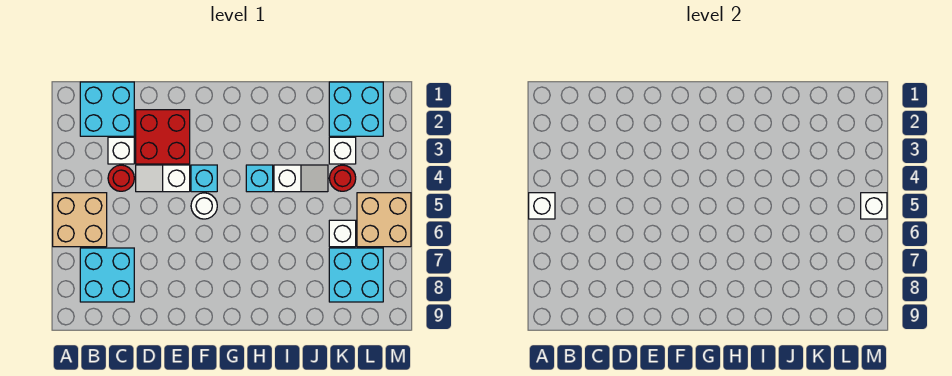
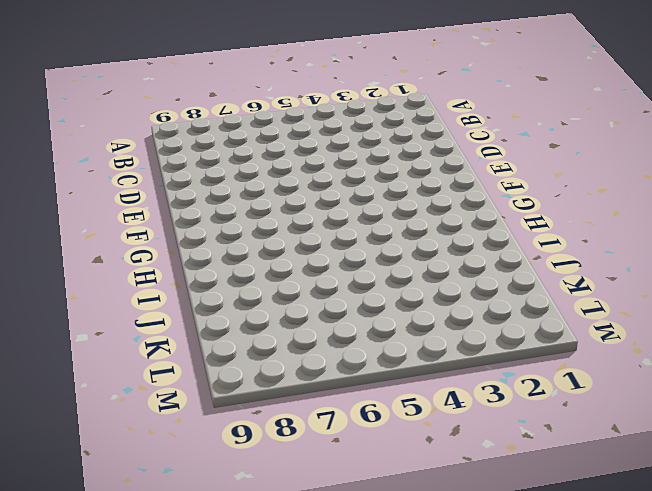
none -> tan brick A5:B6 level 1
none -> cyan brick B1:C2 level 1
none -> cyan brick B7:C8 level 1

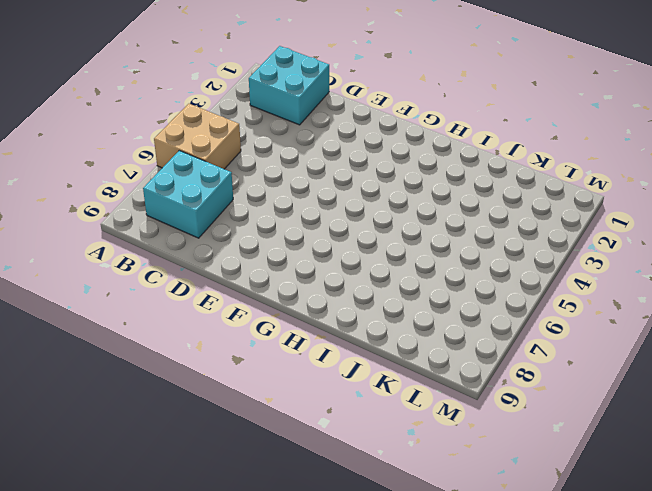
none -> white brick C3 level 1
none -> red round brick C4 level 1
none -> red brick D2:E3 level 1

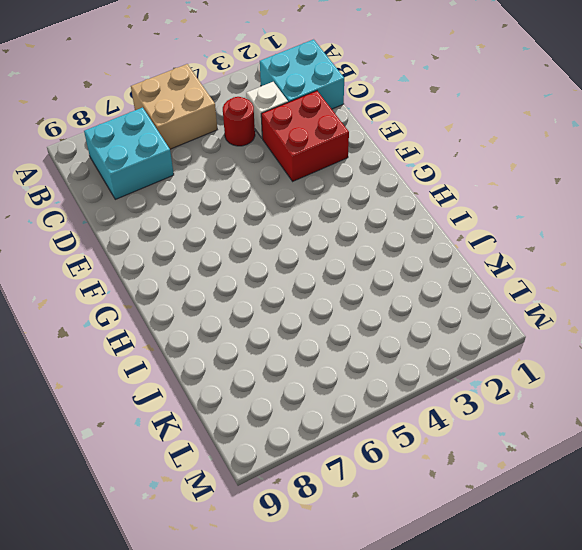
none -> white slope D4:E4 level 1 top E
none -> cyan brick F4 level 1
none -> white round brick F5 level 1

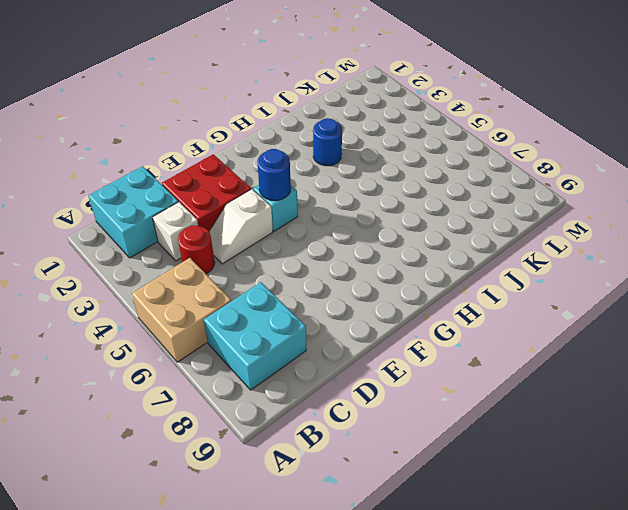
blue round brick F4 level 2 -> none
blue round brick I3 level 1 -> none
none -> white round brick F5 level 1
none -> cyan brick H4 level 1
none -> white slope I4:J4 level 1 top I

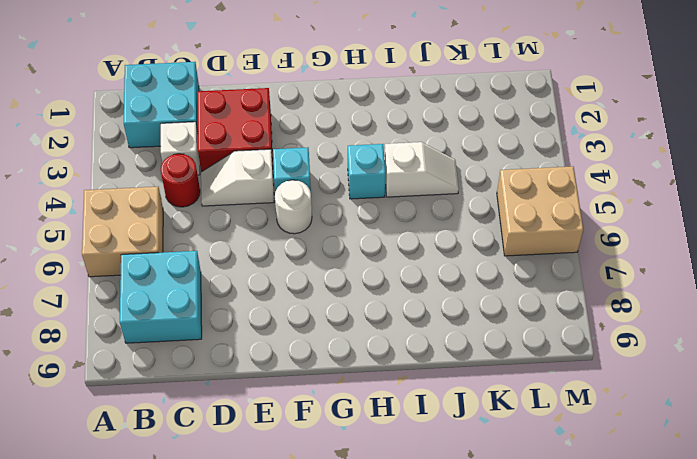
none -> cyan brick K1:L2 level 1
none -> white brick K3 level 1
none -> red round brick K4 level 1

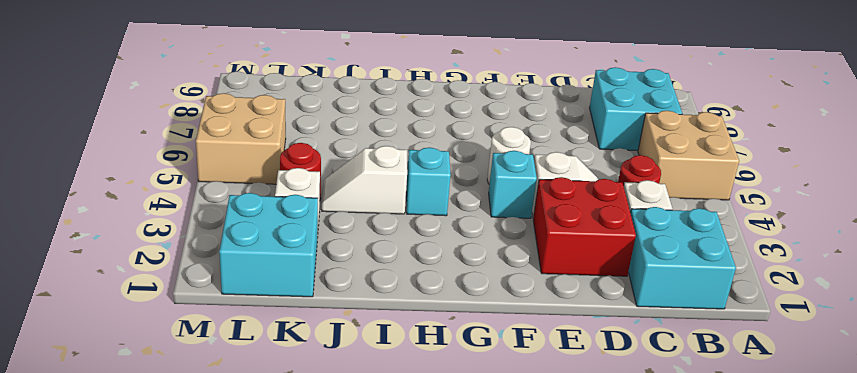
none -> white brick K6 level 1
none -> cyan brick K7:L8 level 1
none -> white brick A5 level 2

